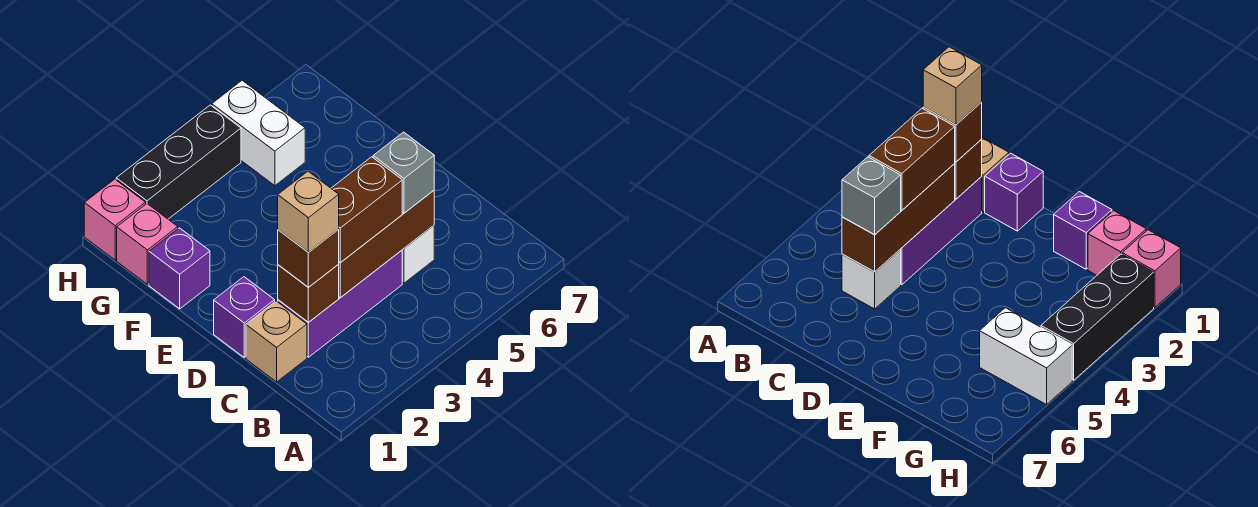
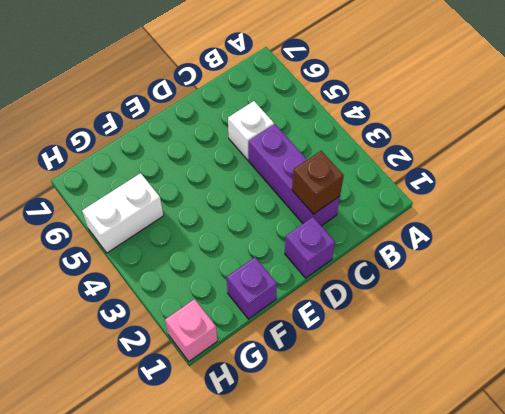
none -> tan brick C1 level 1
none -> pink brick G1 level 1
none -> black brick H2:H4 level 1

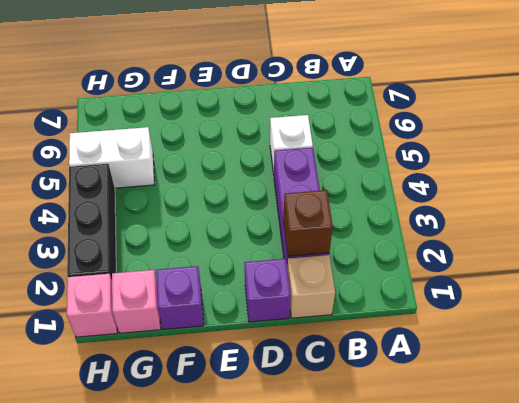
none -> brown brick C3:C5 level 2
none -> brown brick C2 level 3
none -> brown brick C3:C4 level 3

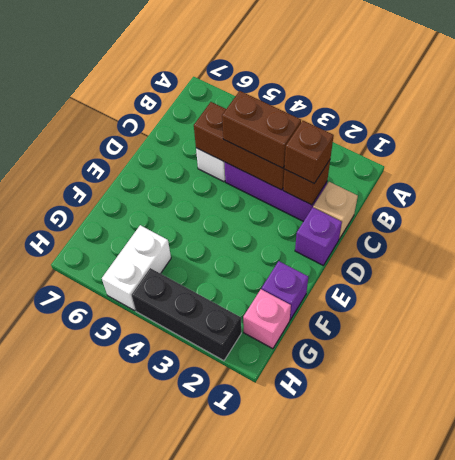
none -> pink brick H1 level 1
none -> grey brick C5 level 3
none -> tan brick C2 level 4

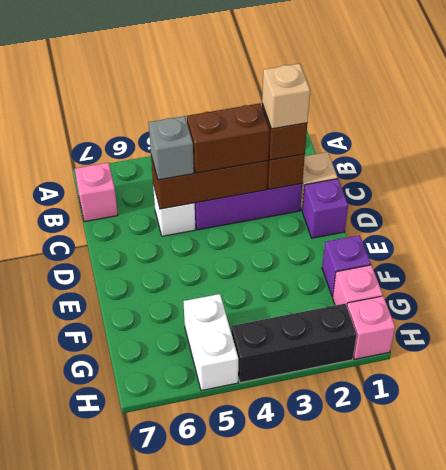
pink brick B7 level 1 -> none

